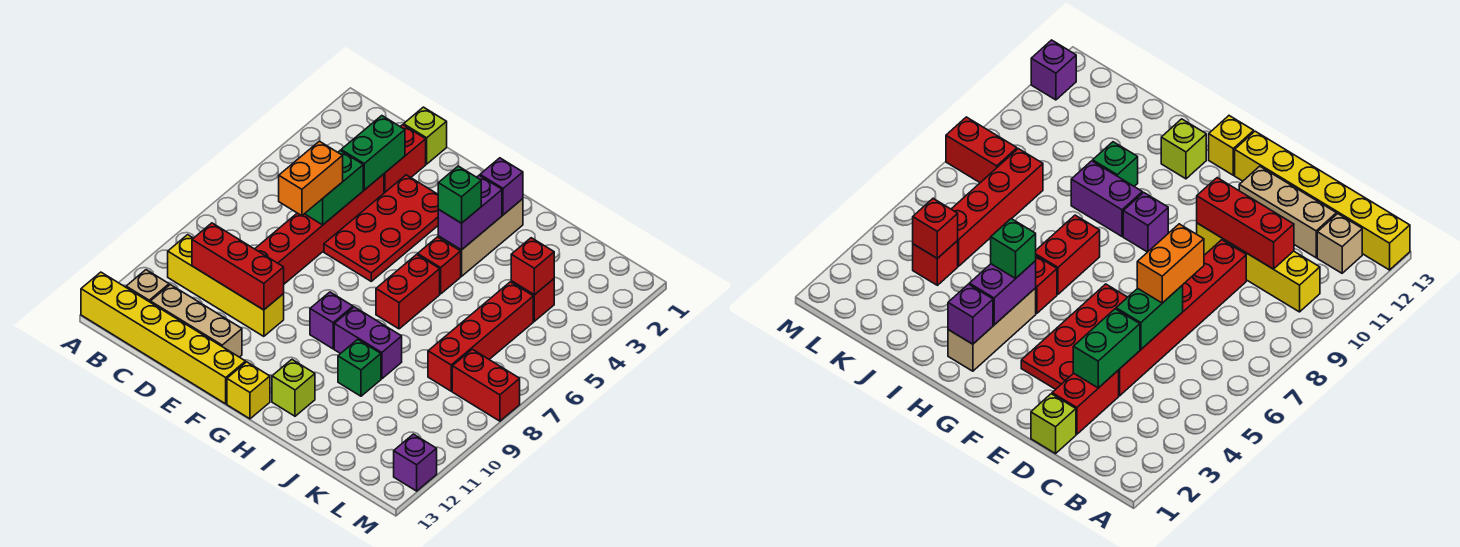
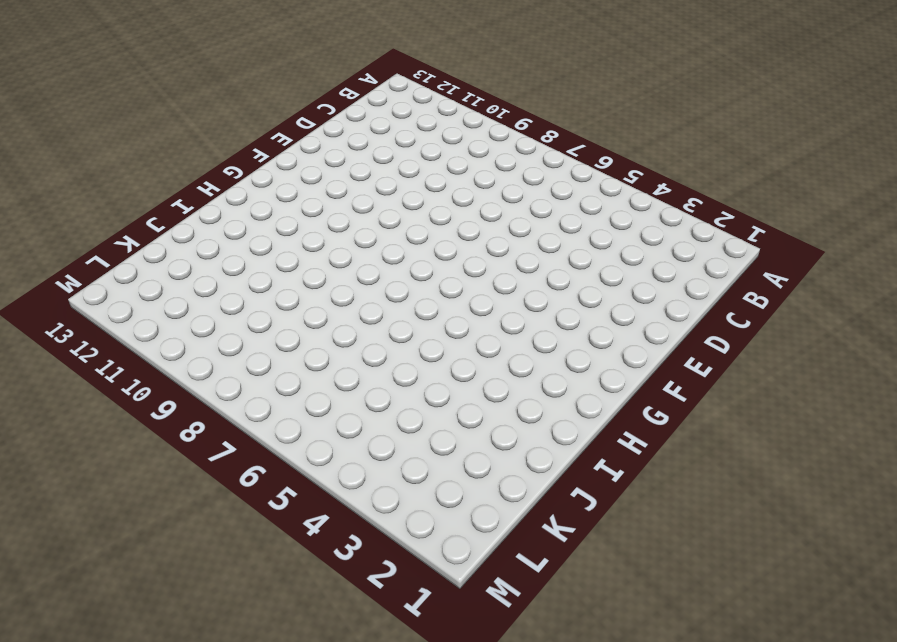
none -> yellow brick A13:F13 level 1
none -> yellow brick B10:E10 level 1
none -> tan brick B12 level 1

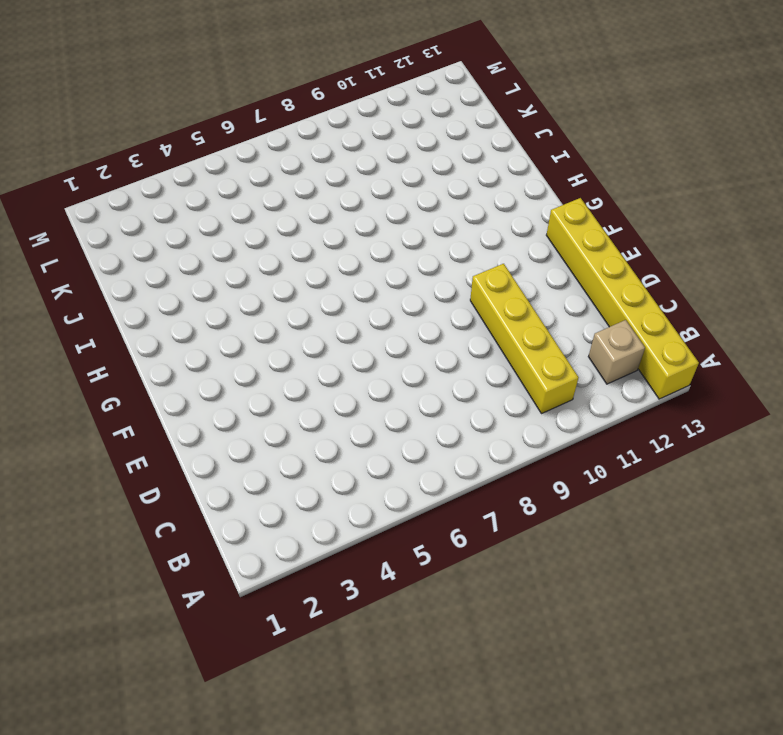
none -> tan brick C12:E12 level 1
none -> lime brick D1 level 1
none -> red brick D2:D3 level 1

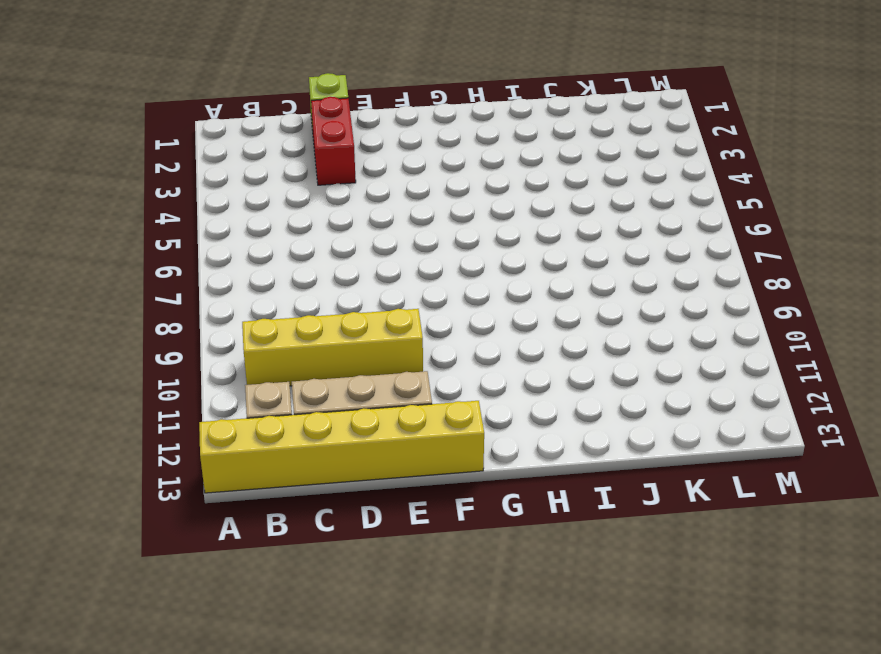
none -> red brick D4:D9 level 1
none -> red plate E3:F6 level 1
none -> purple brick G9 level 1

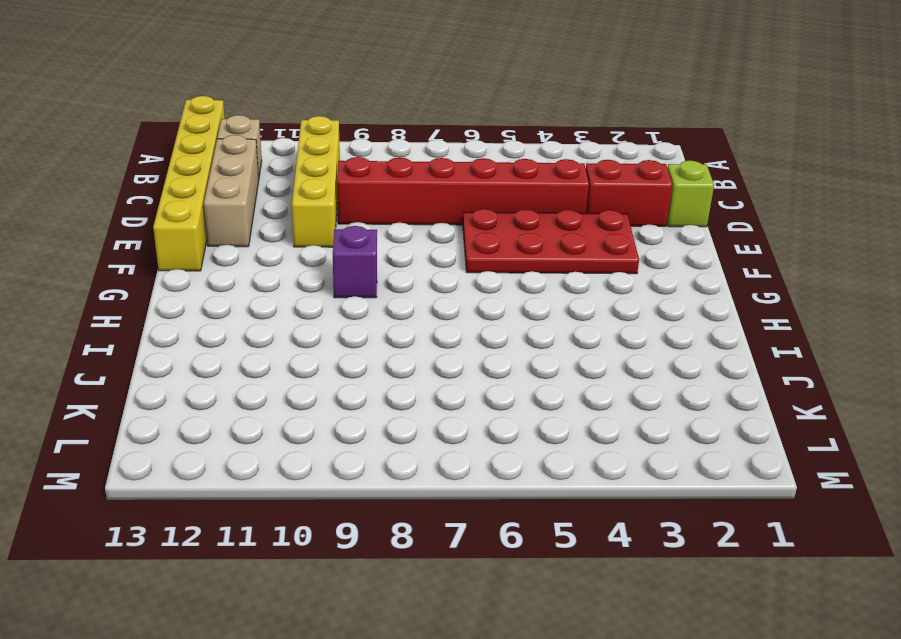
none -> yellow brick G13 level 1
none -> tan brick H2:H4 level 1
none -> red brick H5 level 1

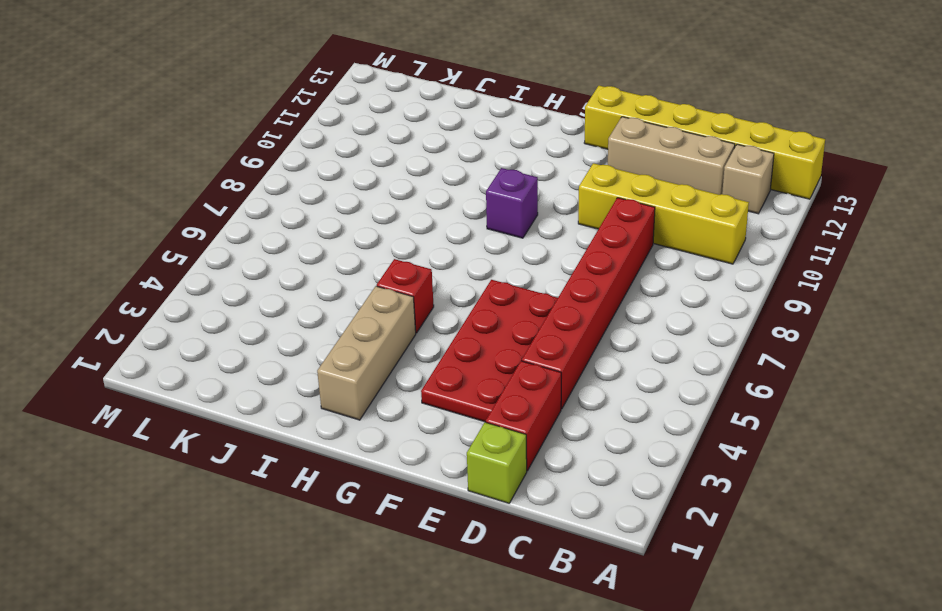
none -> yellow brick G13 level 1
none -> red brick H6:H7 level 1
none -> purple brick H9:I9 level 1

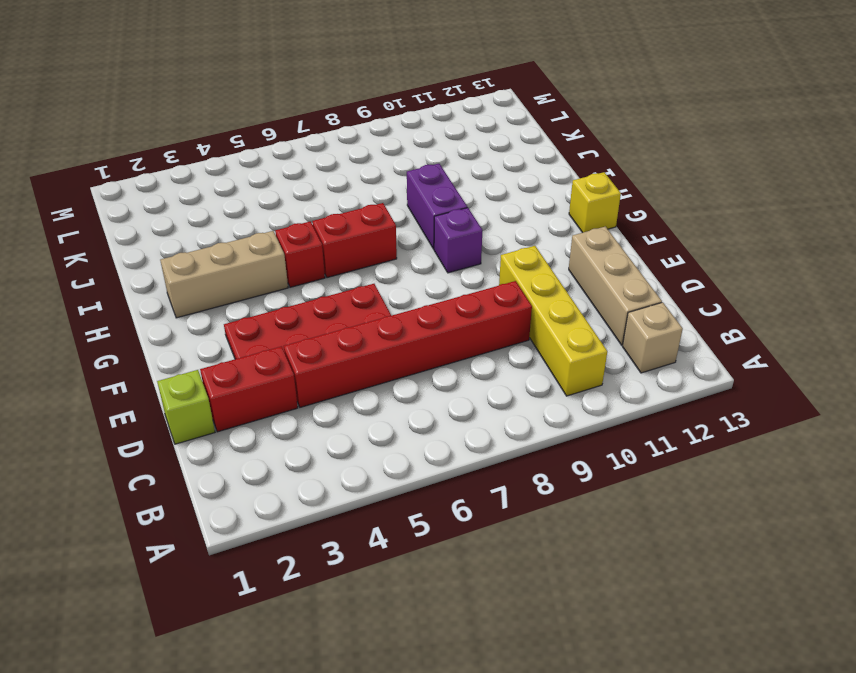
none -> yellow brick A13:F13 level 1
none -> lime brick H12 level 1
none -> green brick I10 level 1

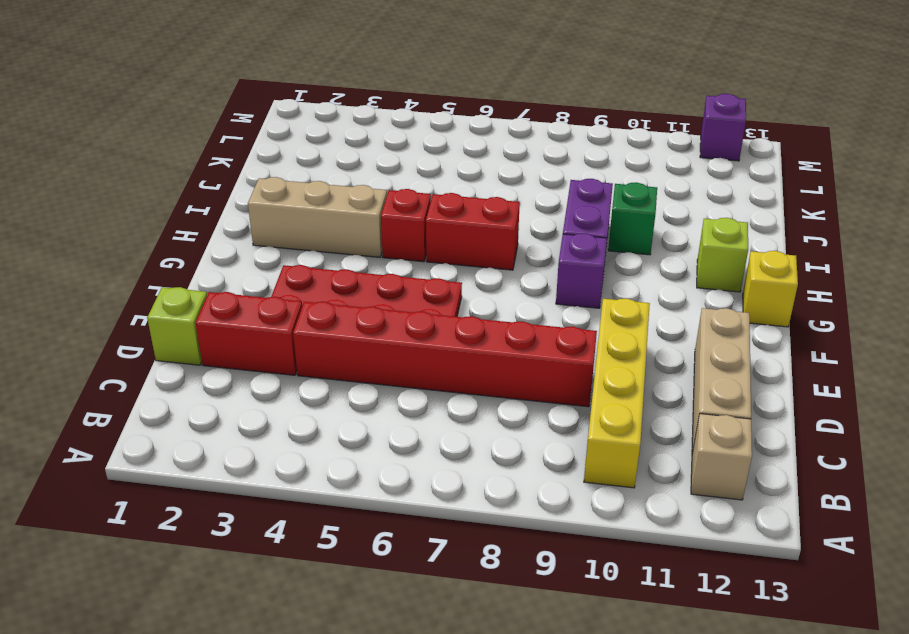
none -> yellow brick A13:F13 level 1
none -> red brick K4 level 1
none -> red brick K5:K8 level 1

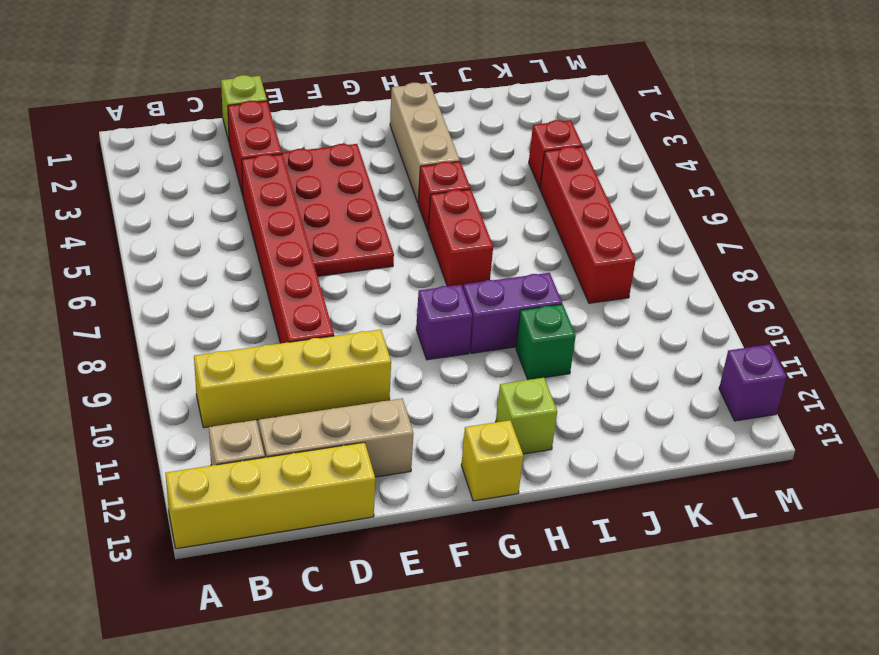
yellow brick A13:D13 level 1 -> yellow brick A13:F13 level 1
none -> red brick L8:M8 level 1
none -> red brick C10:E10 level 2
none -> green brick D3:D4 level 2

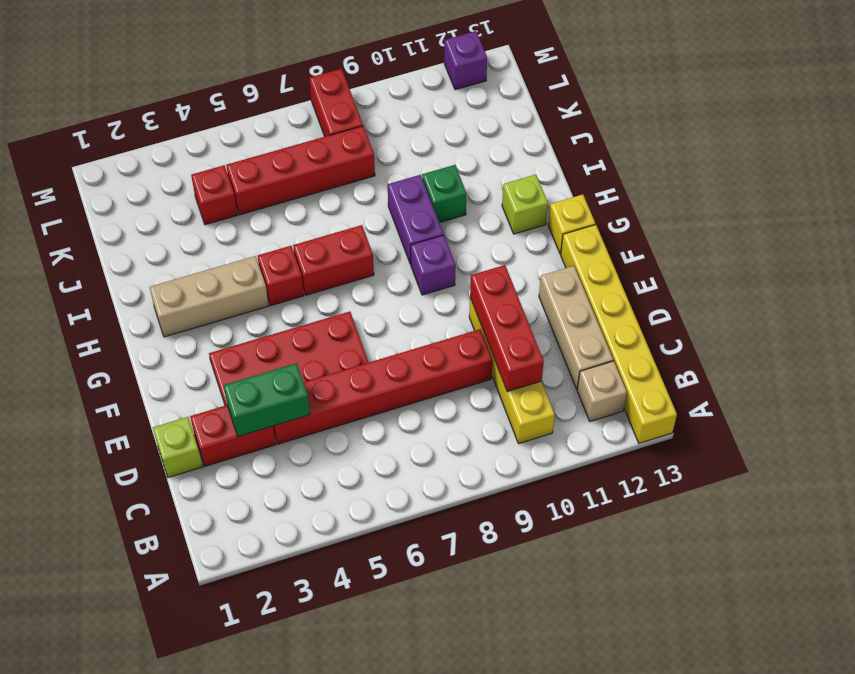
none -> green brick D5:D6 level 2
none -> purple brick H2 level 2
none -> purple brick H3:H4 level 2

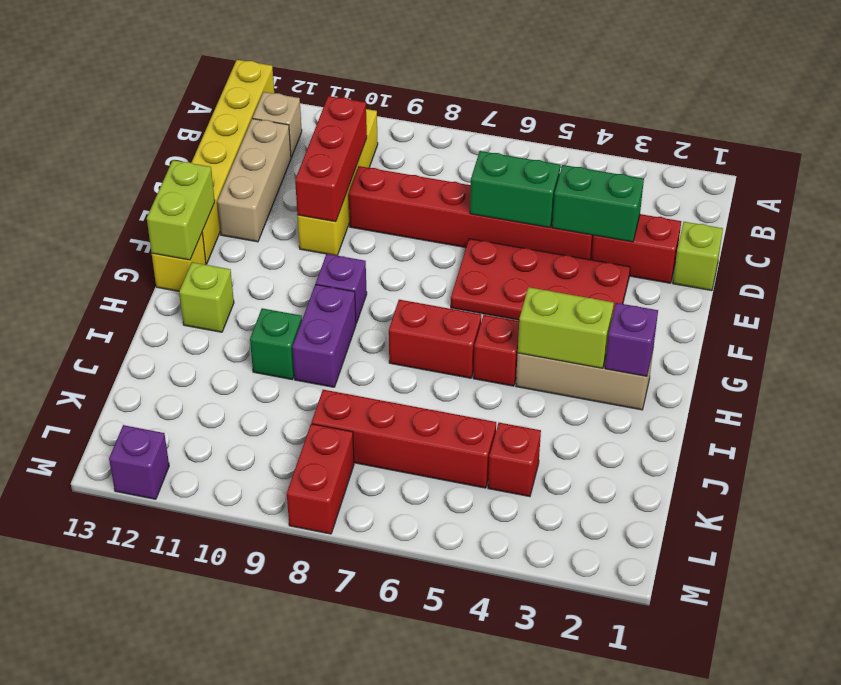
lime brick F13:G13 level 2 -> none
lime brick H3:H4 level 2 -> purple brick H3:H4 level 2
none -> red brick K4 level 2
none -> orange brick D6:D7 level 3
none -> green brick H4 level 3

